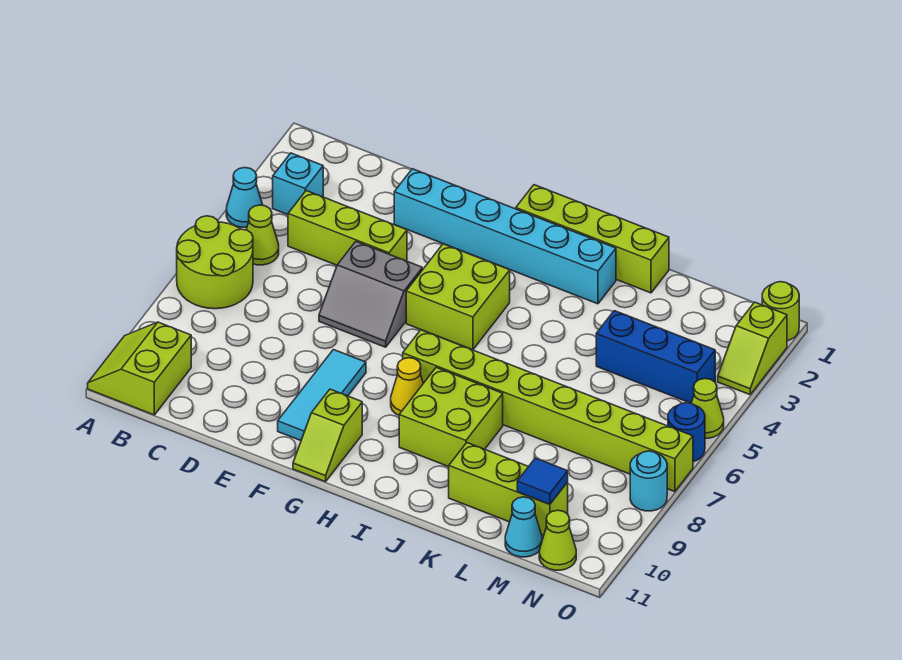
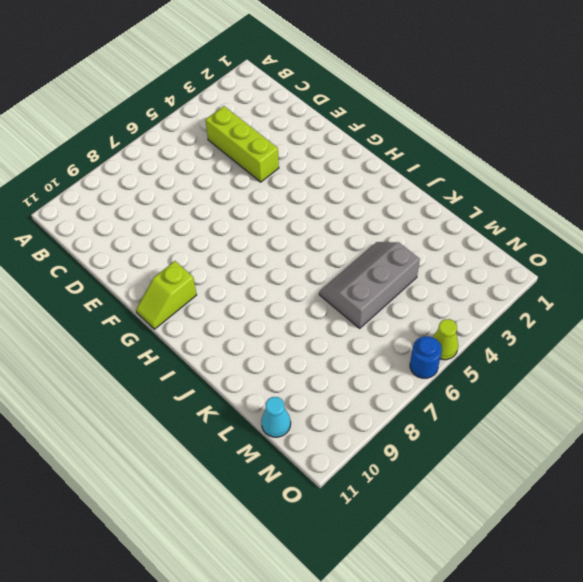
grey slope K4:L6 level 1 top L -> blue brick L4:N4 level 1
none -> cyan cone A4 level 1
none -> lime round brick A6:B7 level 1
none -> lime slope A10:B11 level 1 top B

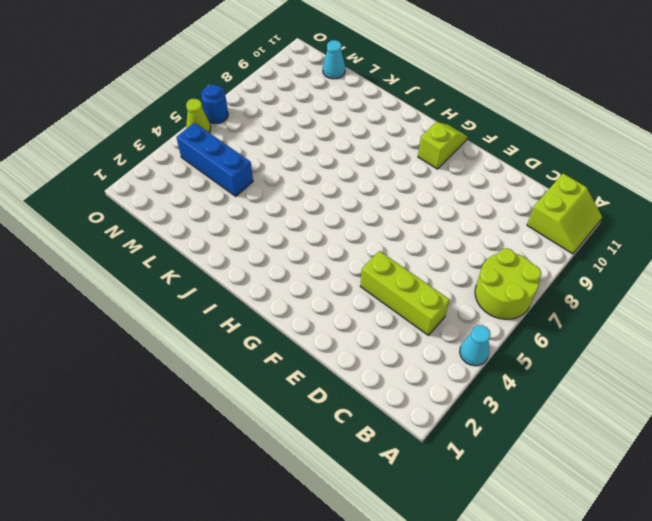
none -> cyan brick B3 level 1
none -> lime cone B5 level 1
none -> cyan brick E2:J2 level 1

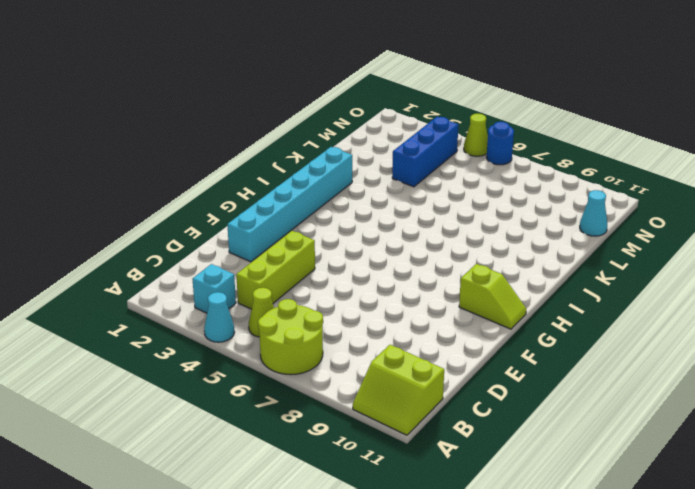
none -> grey slope E5:F6 level 1 top 5
none -> cyan tile F8:F10 level 1
none -> lime brick G4:H5 level 1

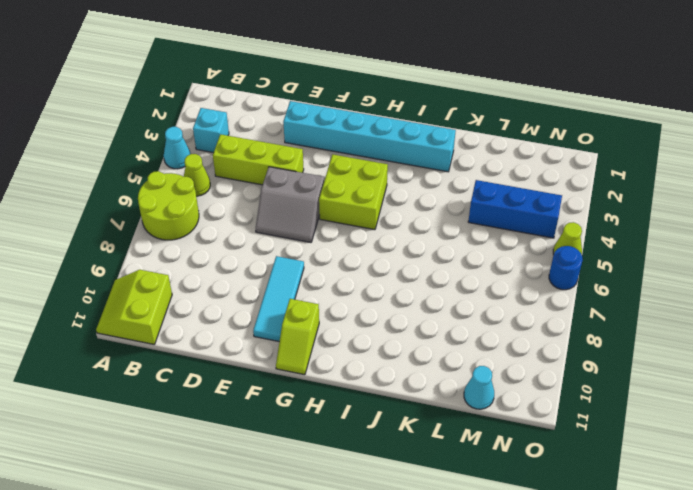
none -> lime brick H1:K1 level 1
none -> lime brick H7:O7 level 1
none -> yellow cone H8 level 1

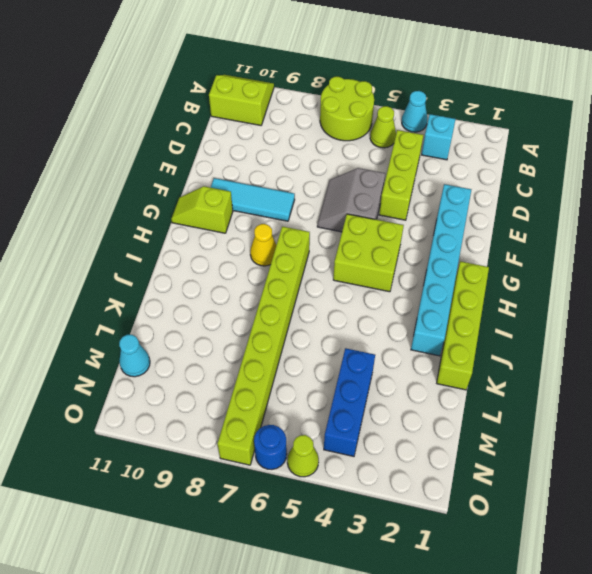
none -> lime brick I8:J9 level 1
none -> lime brick K10:M10 level 1
none -> lime cone N11 level 1

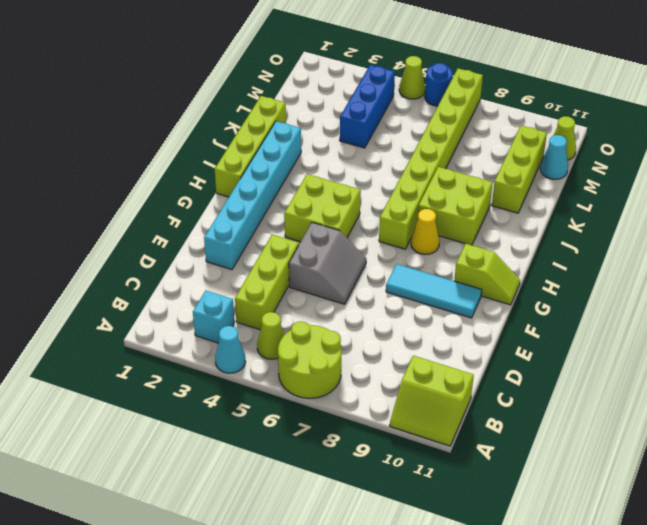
none -> lime round brick O1 level 1
none -> lime slope O2:O3 level 1 top 2
none -> cyan round brick O8 level 1

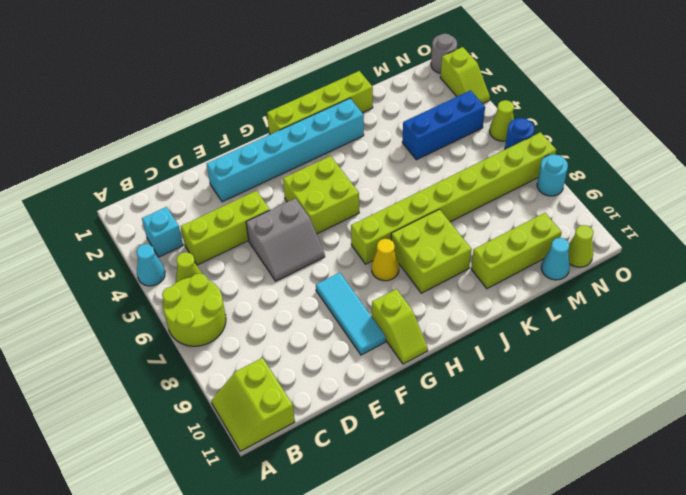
grey round brick O1 level 1 -> lime round brick O1 level 1
none -> blue tile M10 level 2

